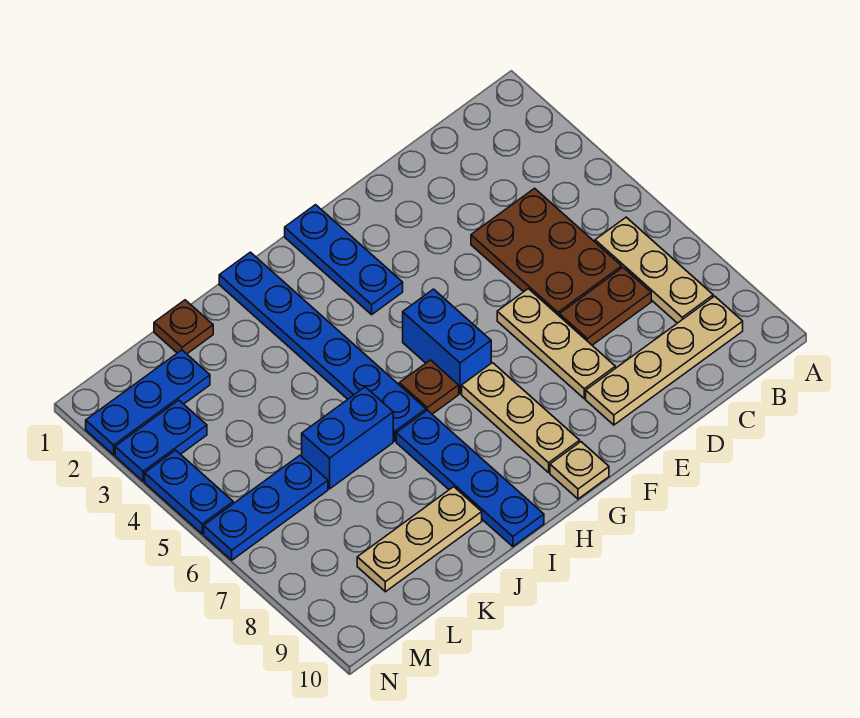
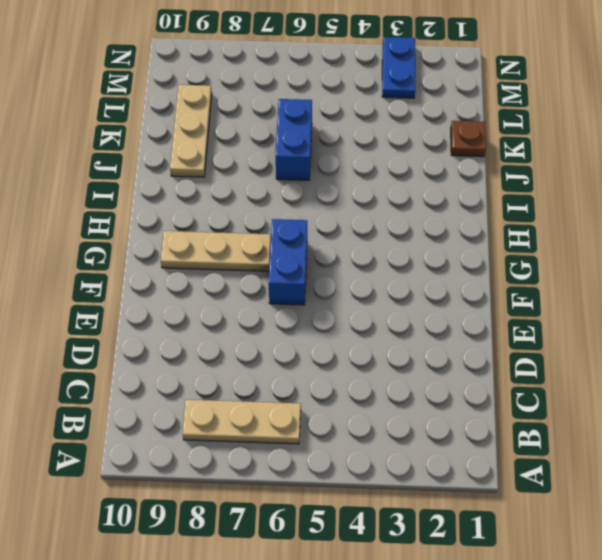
blue brick F6:G6 level 1 -> blue brick G5:G6 level 1
none -> tan plate B9:E9 level 1
none -> brown plate C4:D6 level 1
none -> brown plate C7:D7 level 1

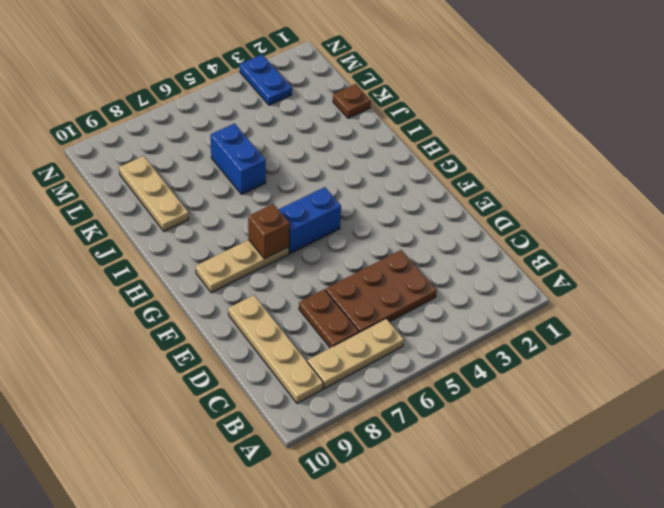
brown brick G7 level 2 -> none
none -> tan plate E6:E8 level 1
none -> blue plate G1:G3 level 1
none -> tan plate G10 level 1

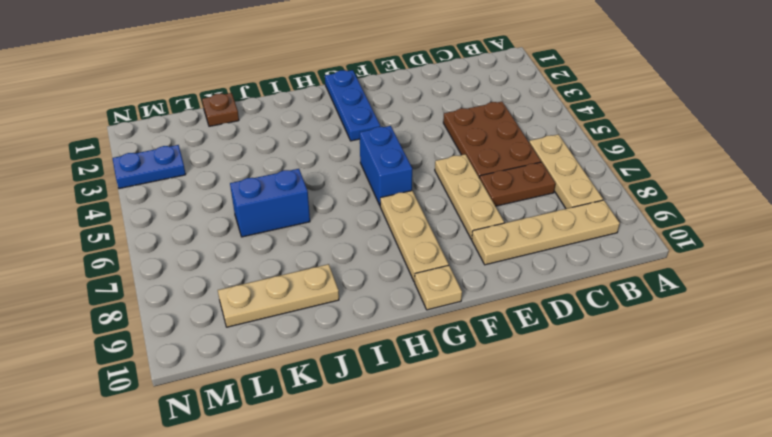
none -> brown plate H6 level 1
none -> blue plate I1:I6 level 1
none -> blue plate I7:I10 level 1

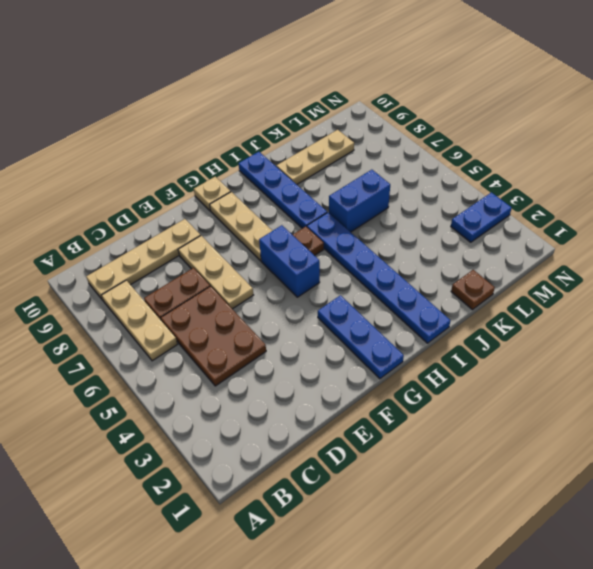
none -> blue plate L2:N2 level 1
none -> blue plate L6:N6 level 1
none -> blue plate N4:N5 level 1

